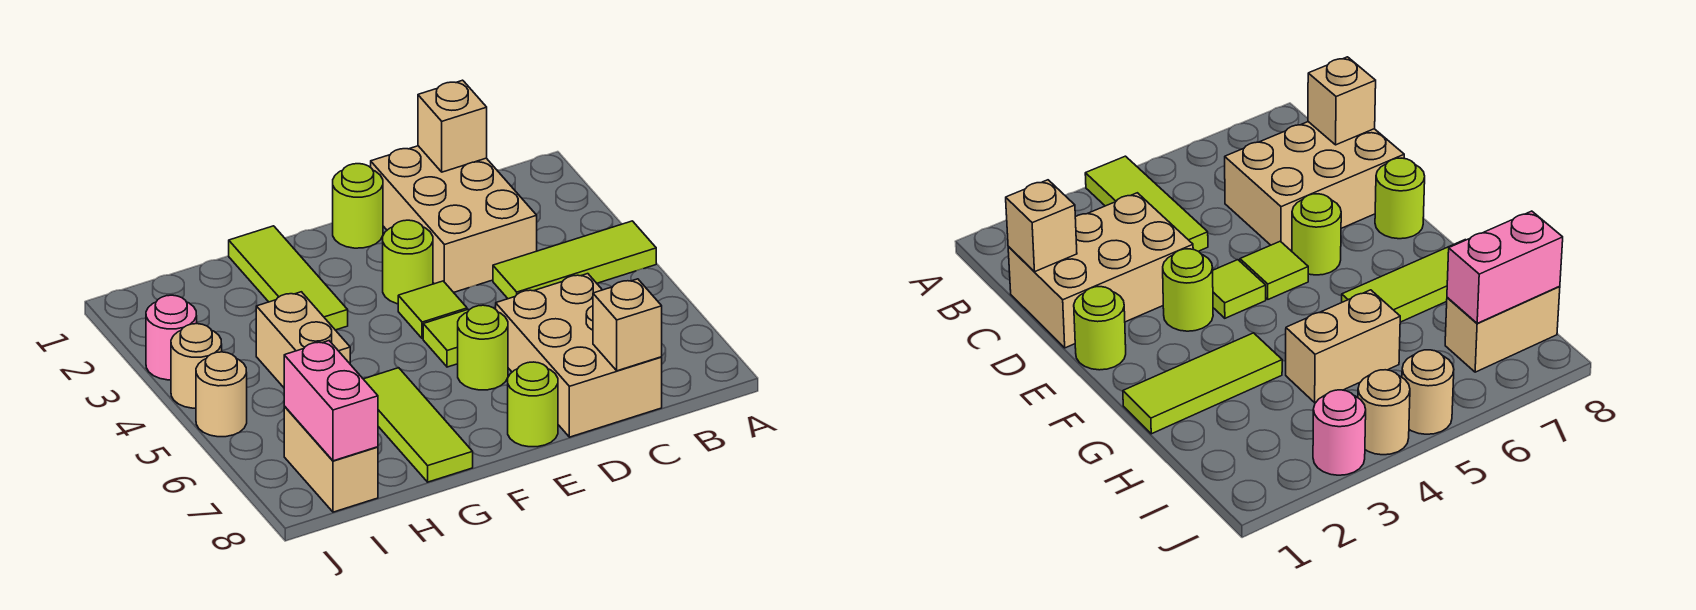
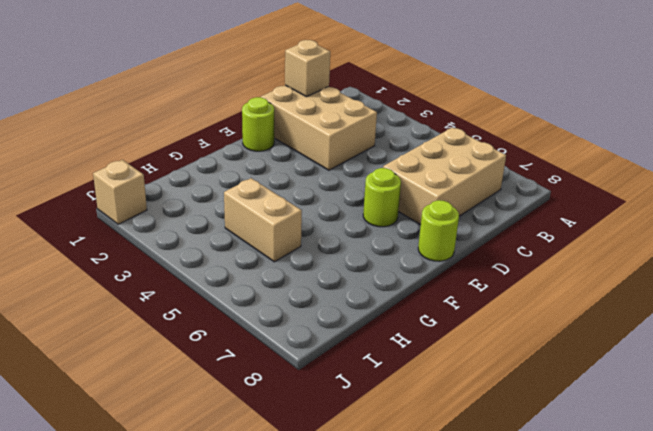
tan brick B6:D7 level 1 -> tan brick C6:D8 level 1
tan brick J1 level 1 -> tan brick C8 level 2
none -> lime tile A4:C4 level 1
none -> lime round brick E3 level 1
none -> lime tile E4 level 1

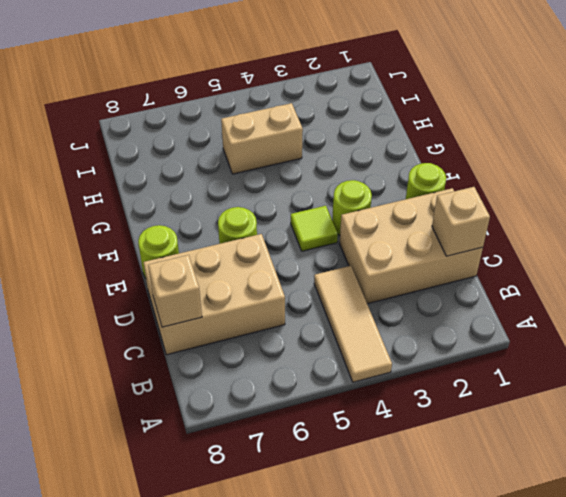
tan tile A4:C4 level 1 -> lime tile A4:C4 level 1
none -> lime tile E5 level 1
none -> lime tile G1:G3 level 1
none -> lime tile G6:G8 level 1

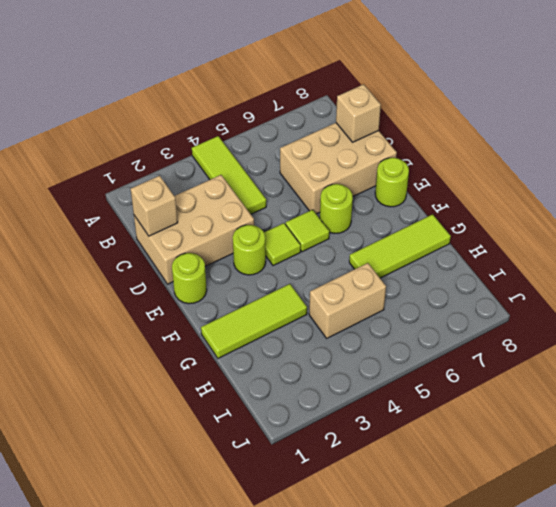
none -> tan brick I7:I8 level 1
none -> pink round brick J3 level 1
none -> tan round brick J4 level 1

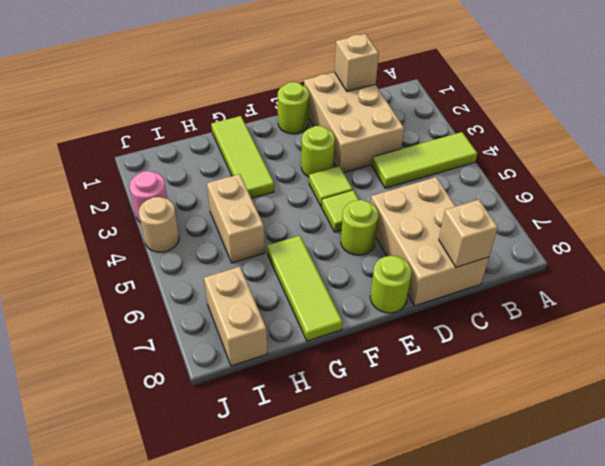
none -> tan round brick J5 level 1
none -> pink brick I7:I8 level 2

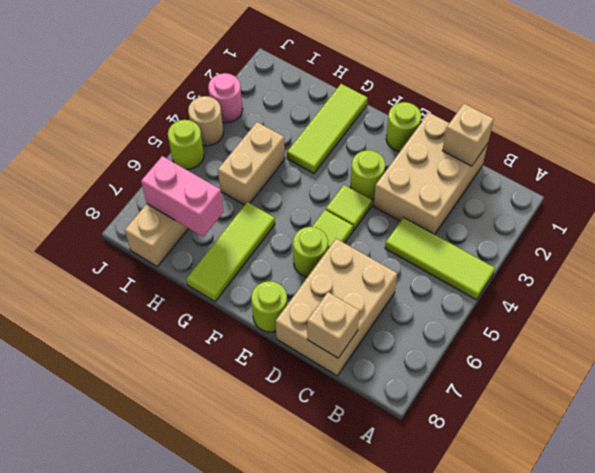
pink brick H7:I7 level 2 -> pink brick I7:I8 level 2
lime round brick J5 level 1 -> tan round brick J5 level 1

